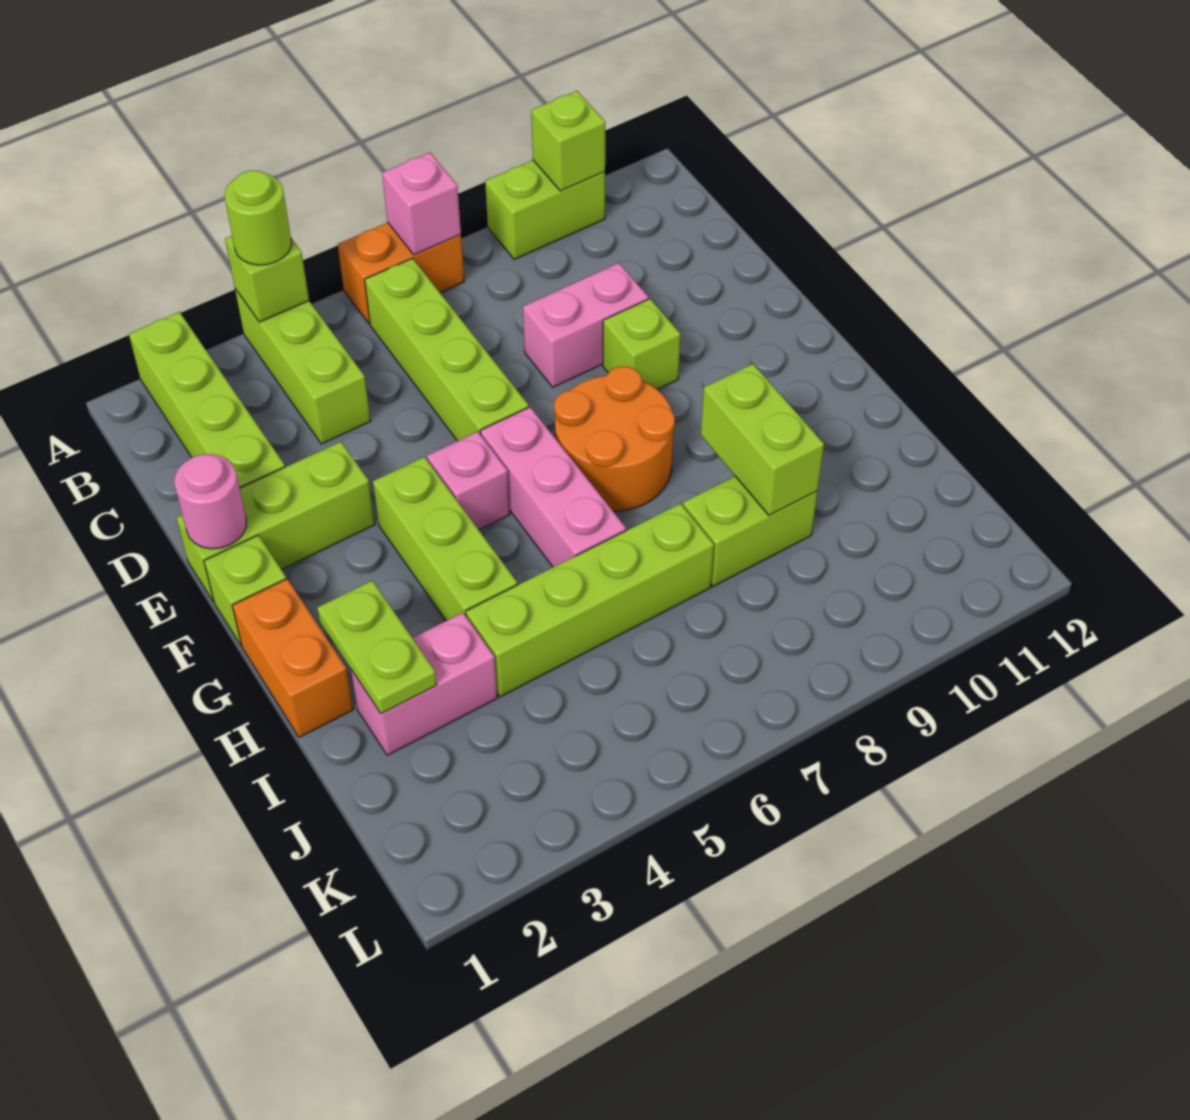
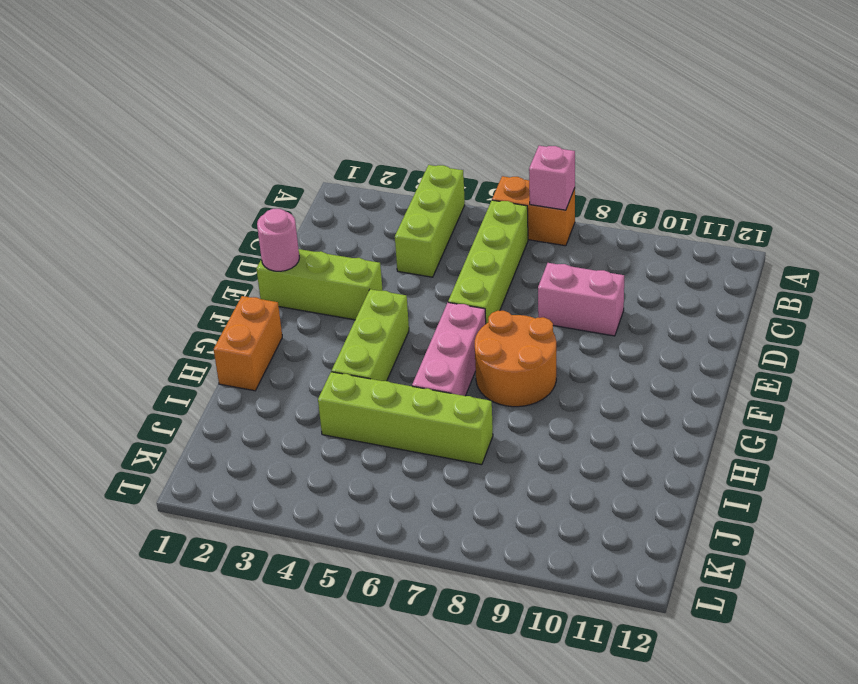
none -> lime brick A2:D2 level 1
none -> lime brick A9:A10 level 1
none -> lime brick E9 level 1

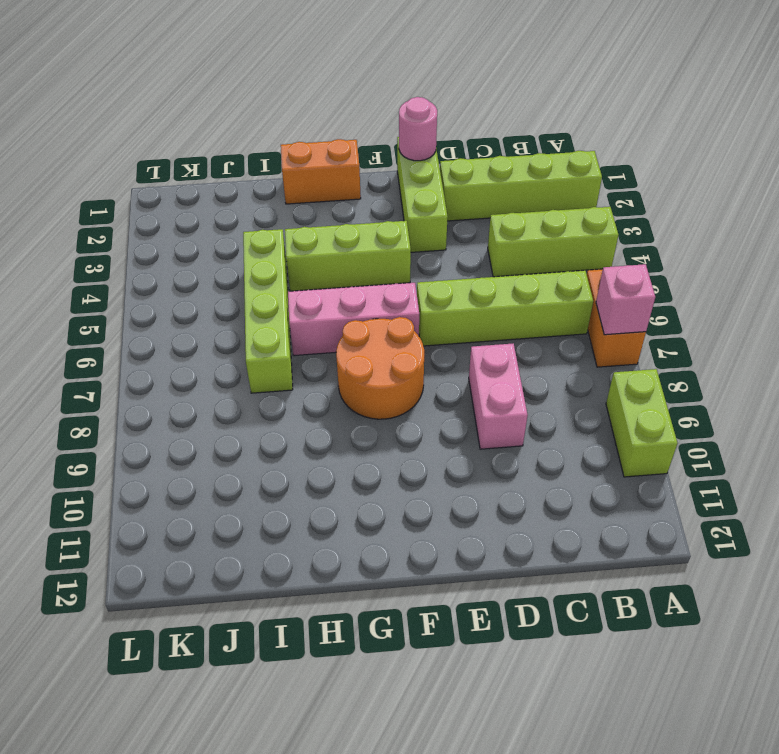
none -> lime brick E9 level 1
none -> lime brick F1 level 1
none -> pink brick F5 level 1

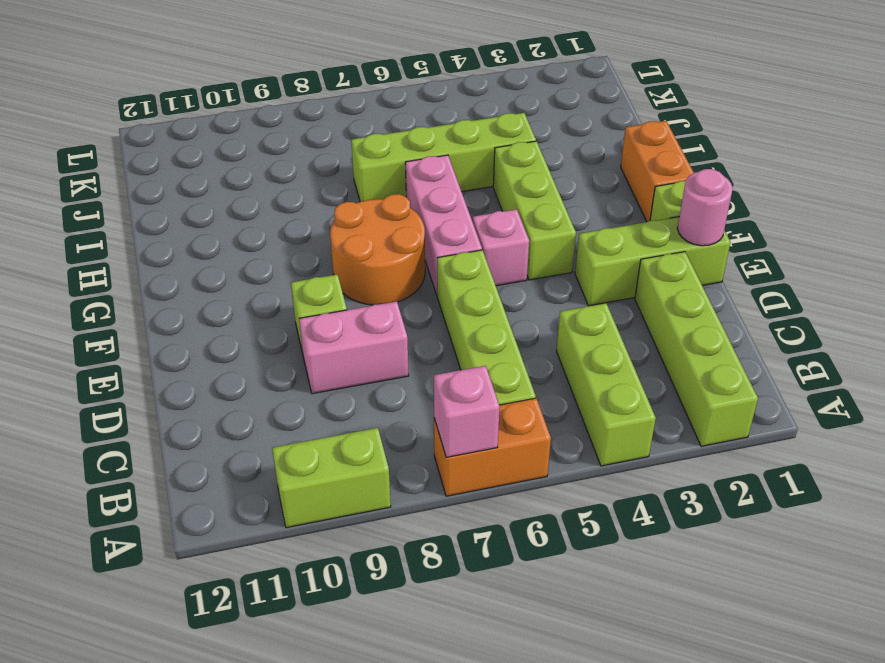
none -> pink brick I2:I3 level 1
none -> lime brick I8:I9 level 1
none -> lime brick A4 level 2

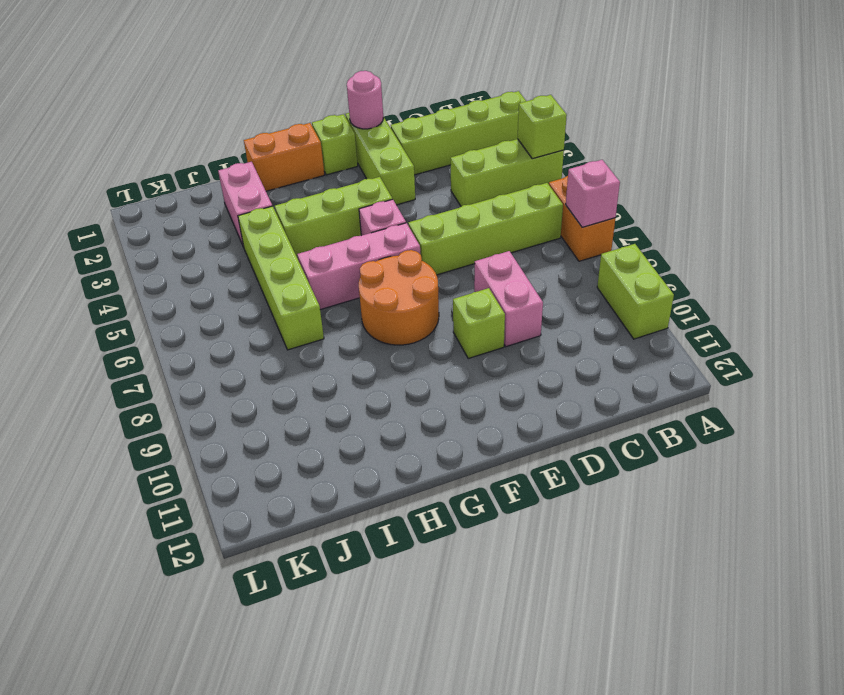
none -> lime brick I8:I9 level 1
none -> lime brick A10 level 2
none -> lime plate H2:I2 level 2

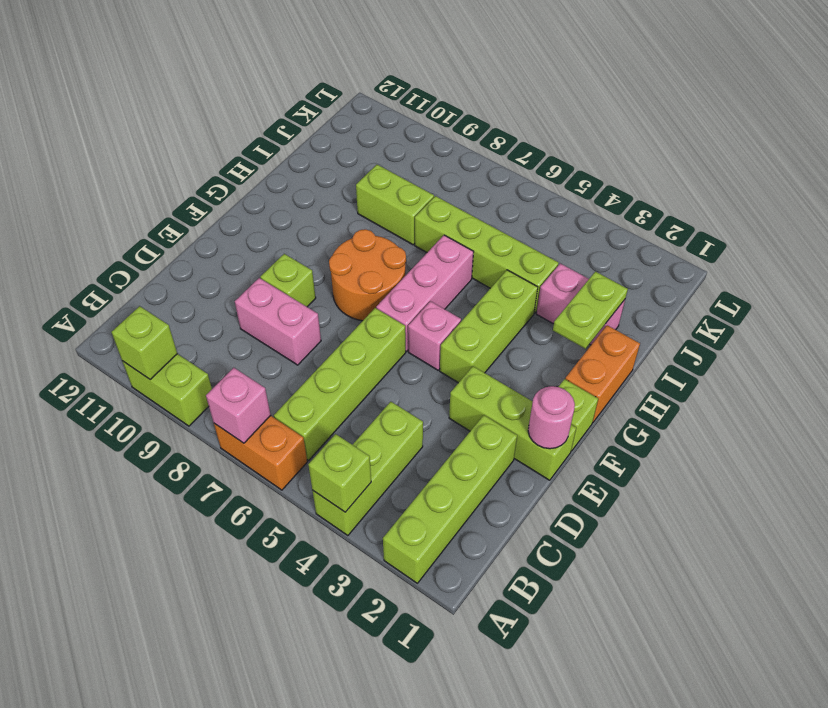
none -> lime brick H9:I9 level 2
none -> lime round brick A4 level 3

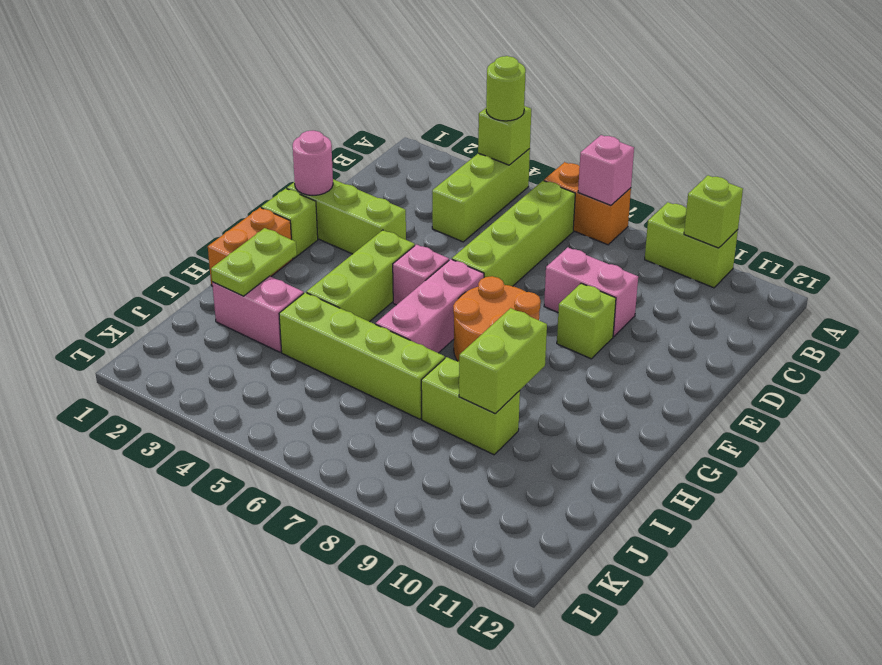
none -> lime brick A2:D2 level 1

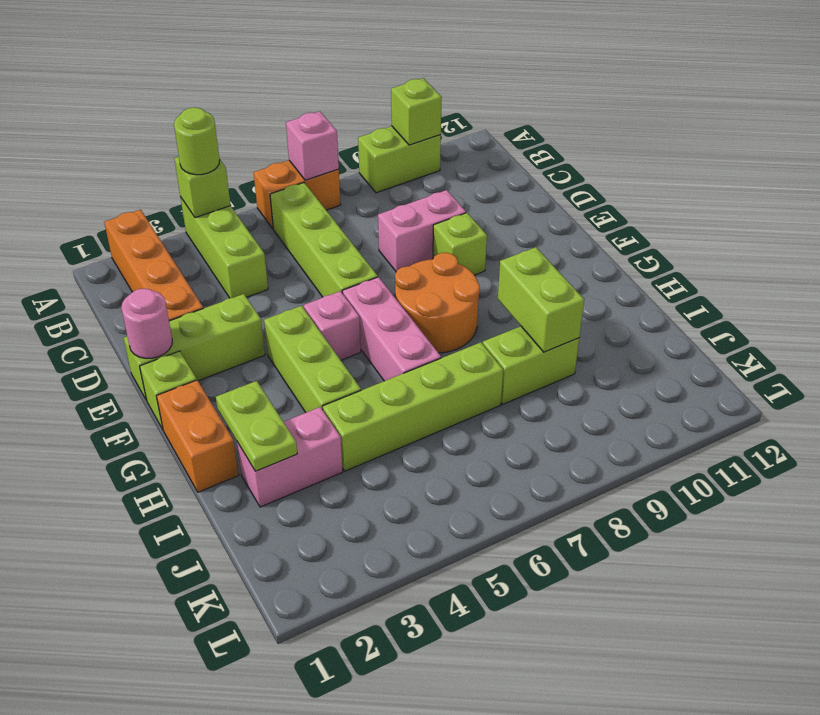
orange brick A2:D2 level 1 -> lime brick A2:D2 level 1

